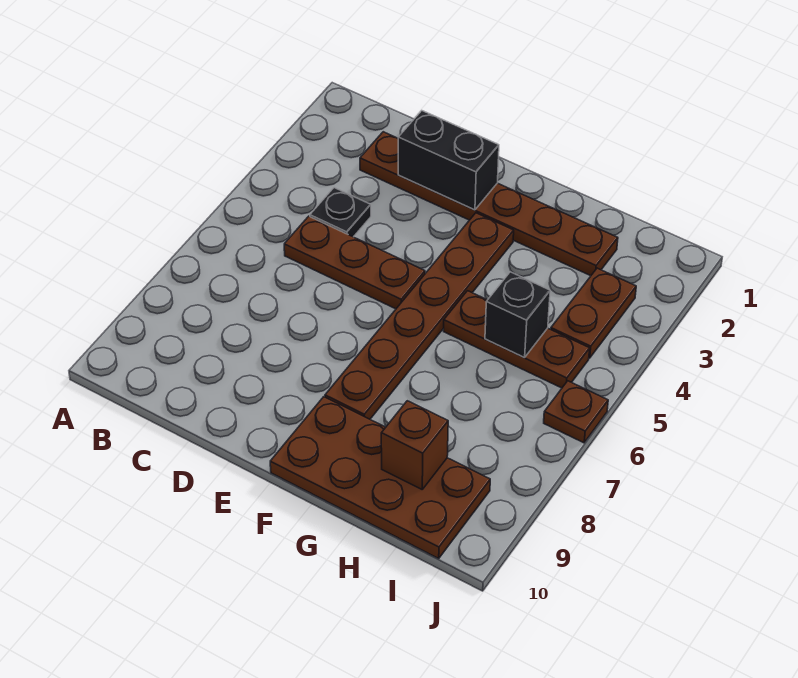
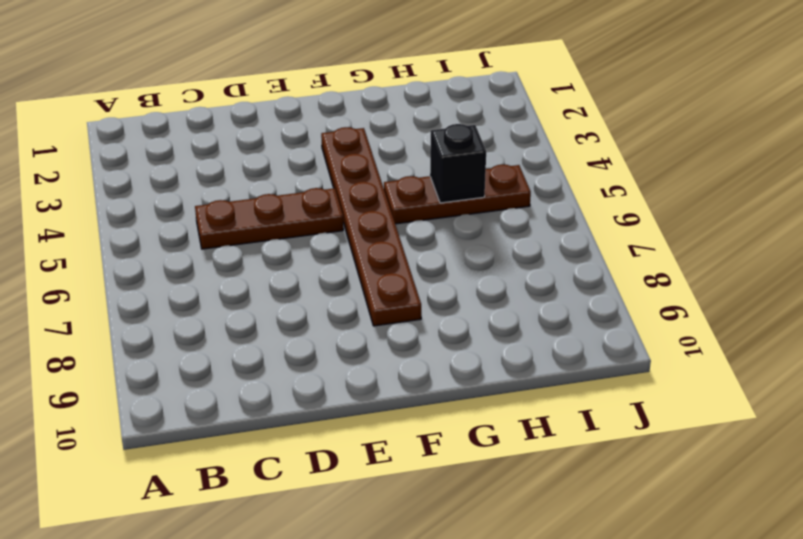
none -> brown plate C2:H2 level 1
none -> black plate C4 level 1

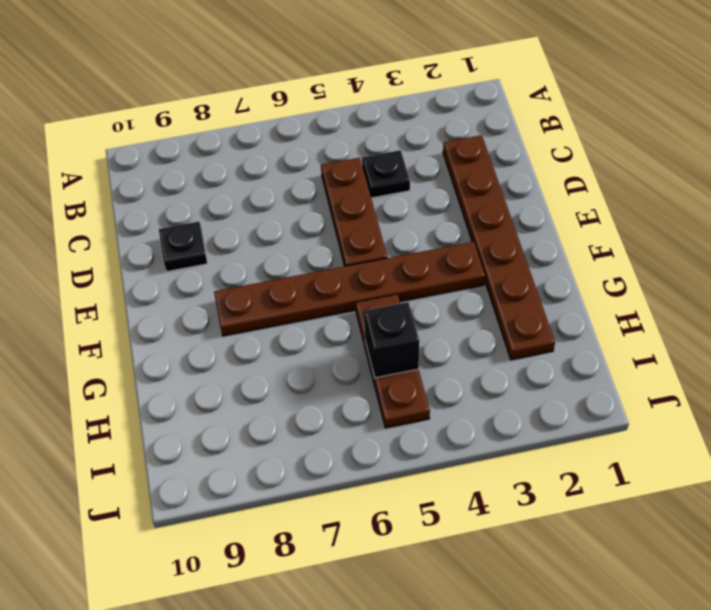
black plate D9 level 1 -> none
none -> brown plate F9:I10 level 1
none -> brown plate I3:I4 level 1

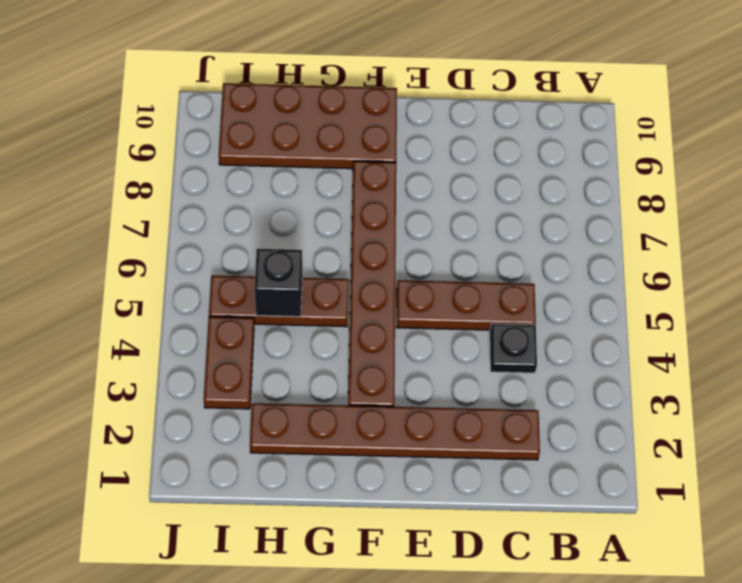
none -> brown plate J6 level 1
none -> black brick D2:E2 level 2

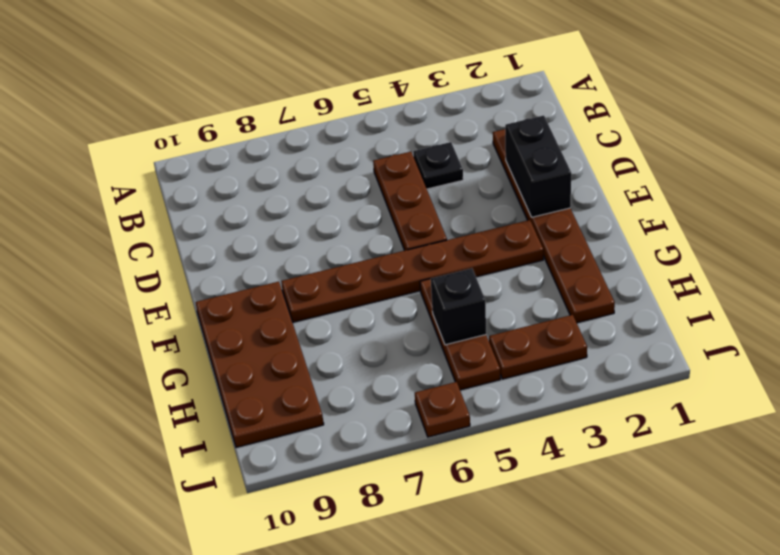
none -> brown brick H9 level 2

